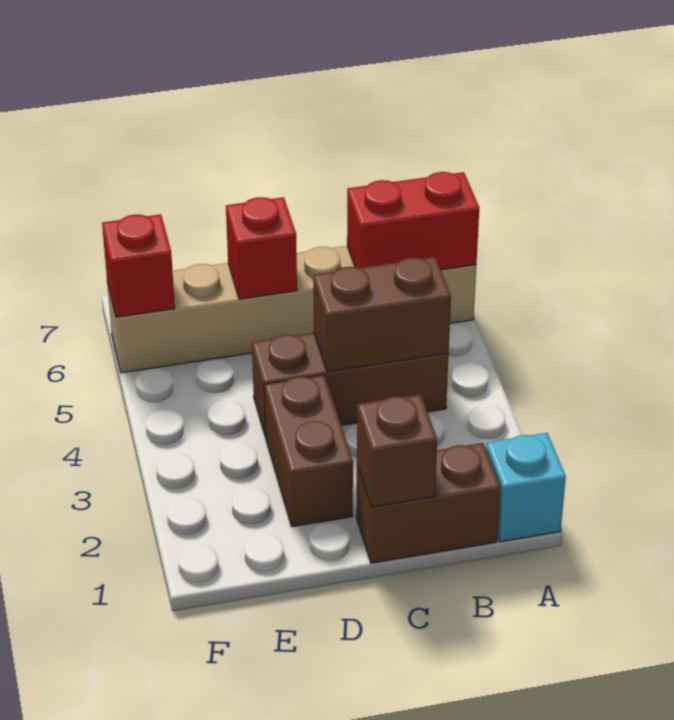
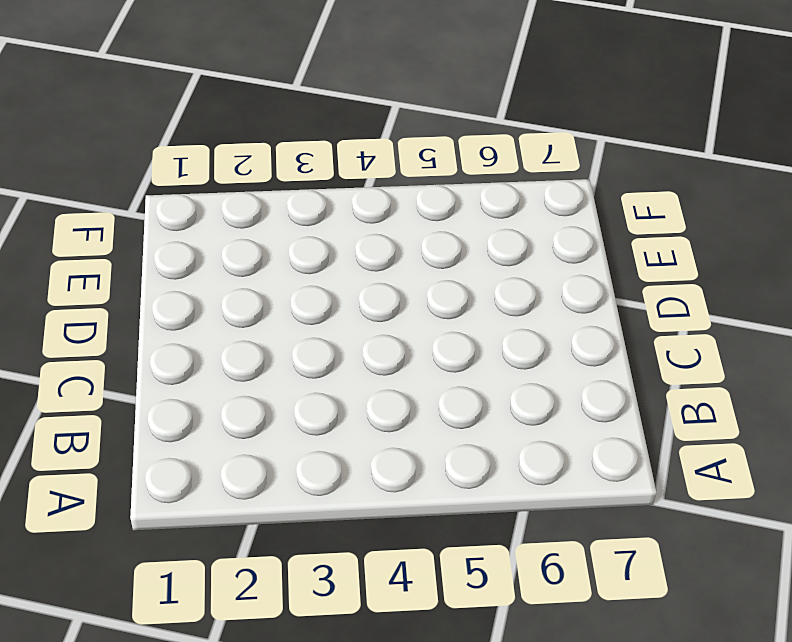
none -> cyan brick A1 level 1
none -> tan brick A6:F6 level 1

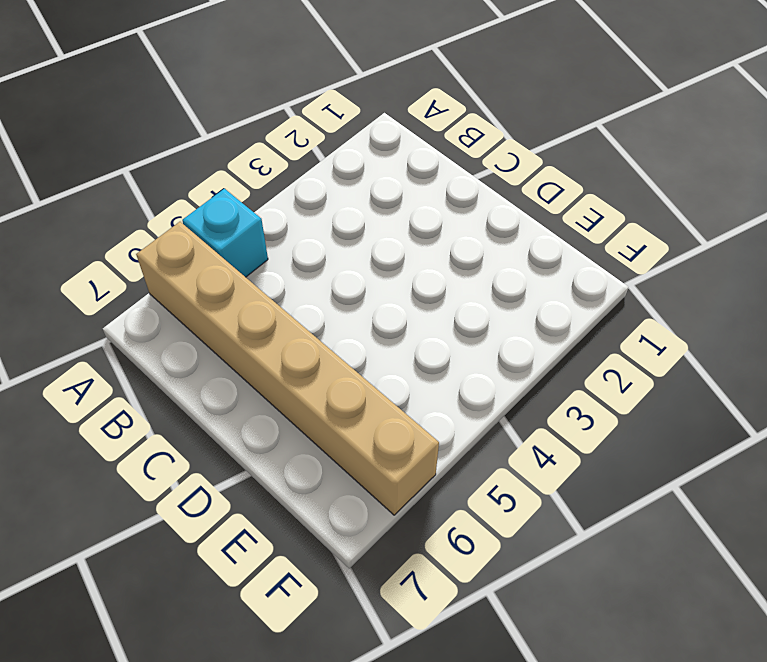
cyan brick A5 level 1 -> cyan brick A1 level 1
none -> brown brick B1:C1 level 1
none -> brown brick B4:D4 level 1

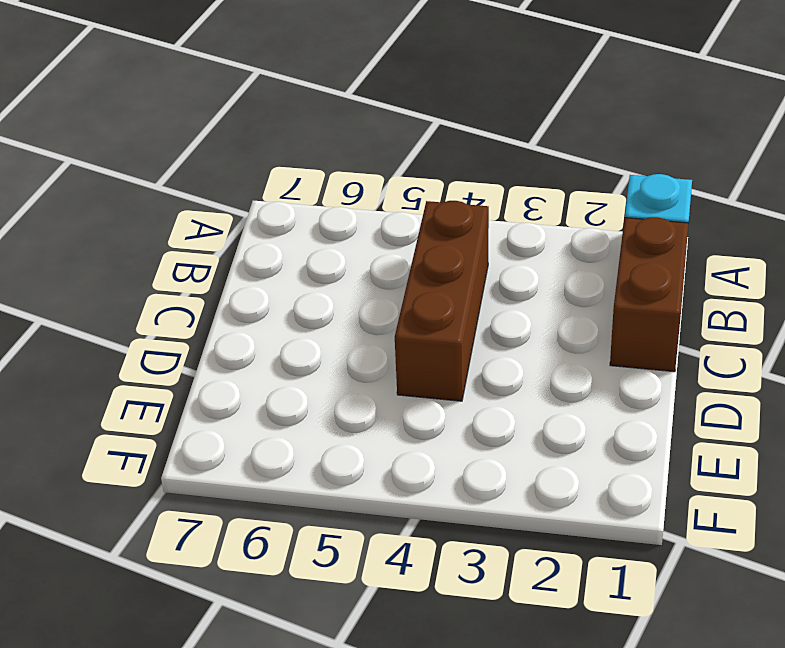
none -> tan brick A6:F6 level 1
none -> brown brick D2:D3 level 1

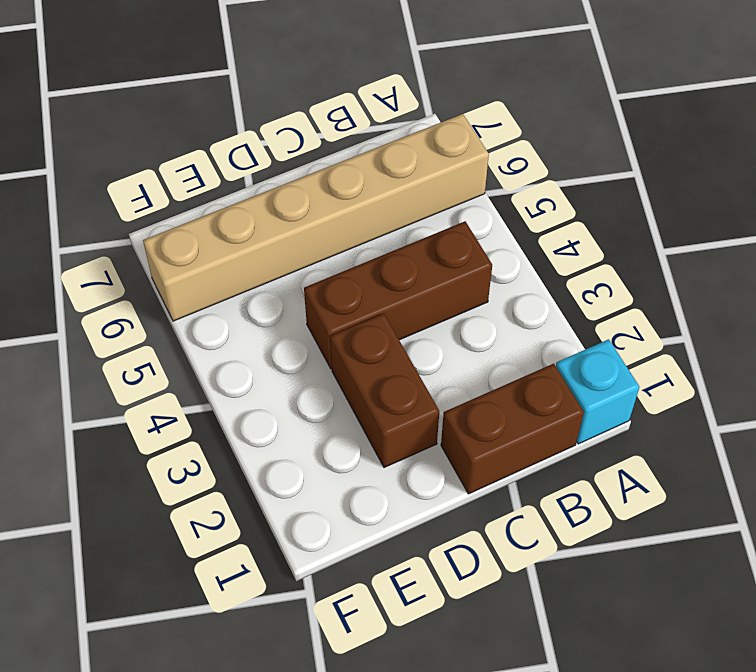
none -> red brick A6:B6 level 2
none -> brown brick B4:C4 level 2

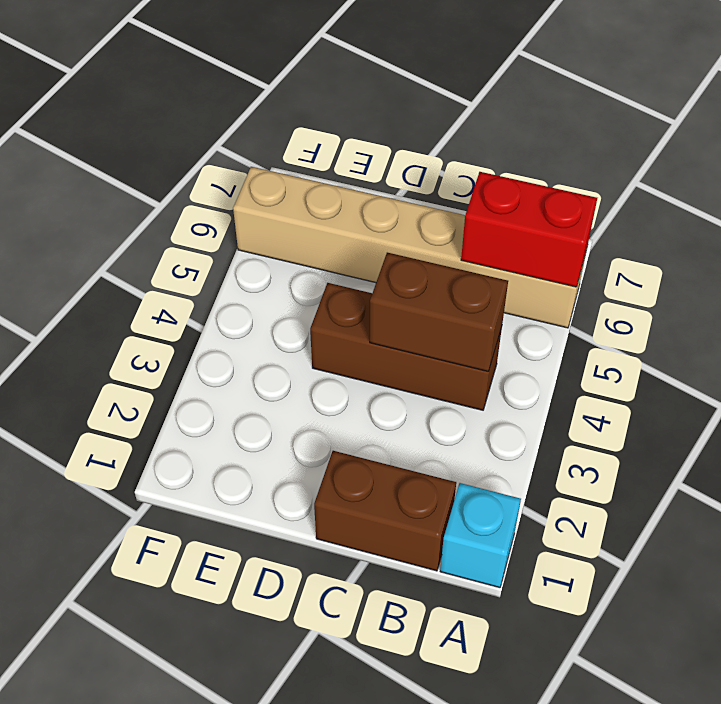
none -> brown brick D2:D3 level 1
none -> brown brick C1 level 2

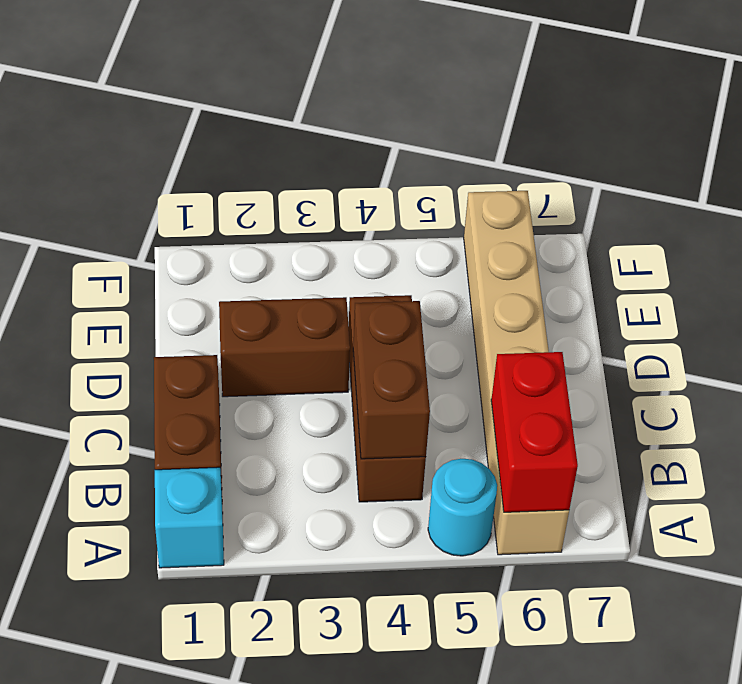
cyan round brick A5 level 1 -> none
none -> brown brick C1 level 2
none -> red brick D6 level 2

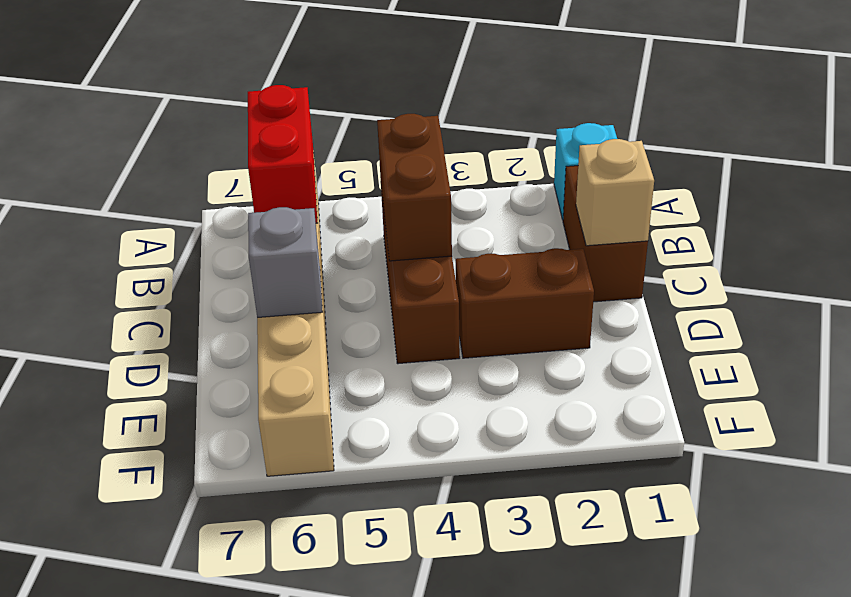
tan brick C1 level 2 -> brown brick C1 level 2
grey brick D6 level 2 -> red brick D6 level 2
none -> red brick F6 level 2

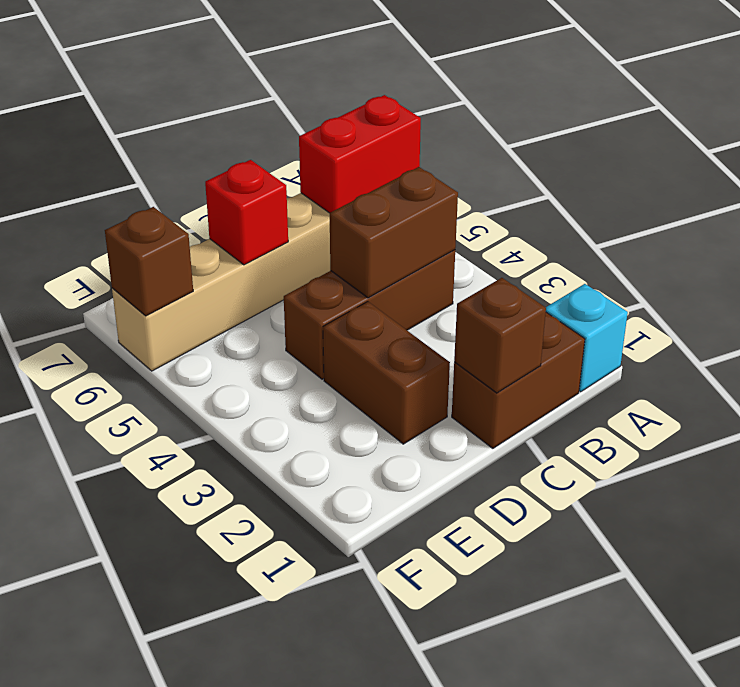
brown brick F6 level 2 -> red brick F6 level 2

